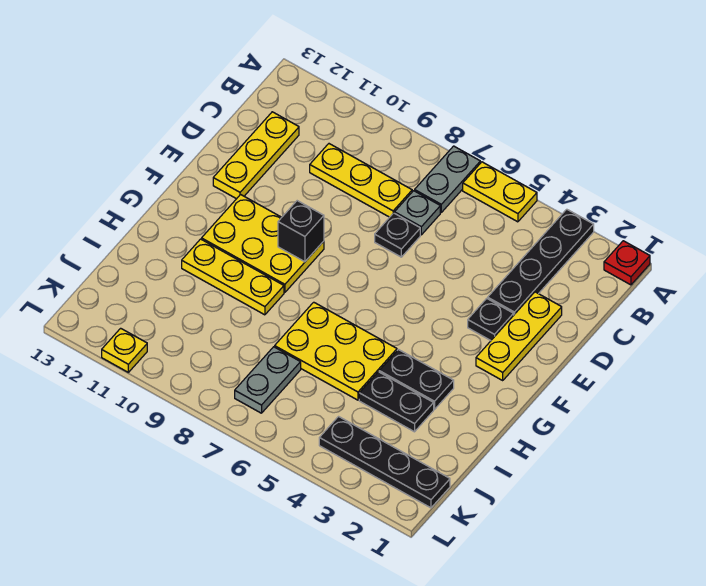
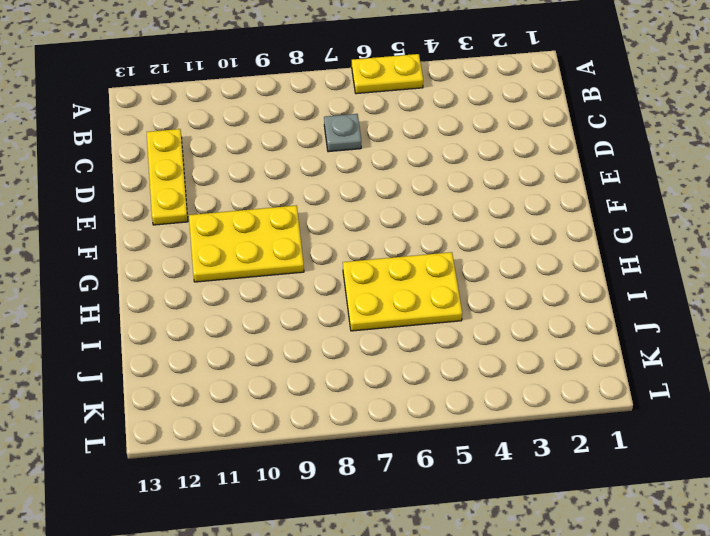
none -> red plate A1 level 1
none -> black plate A3:D3 level 1
none -> grey plate A7:B7 level 1

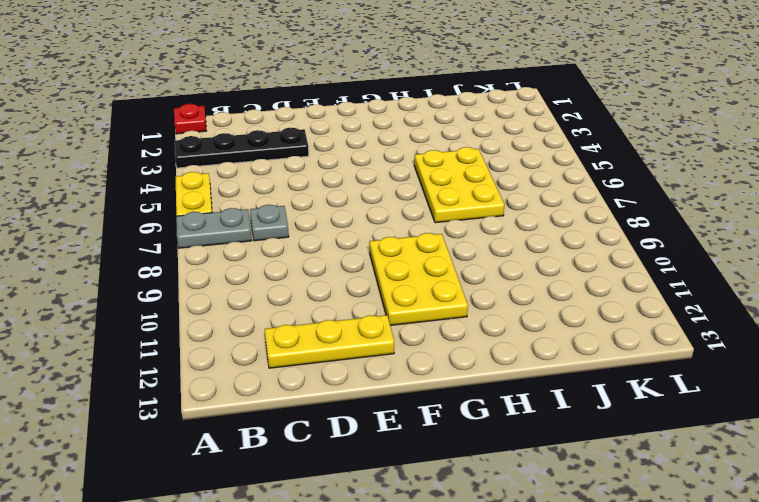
none -> yellow plate C8:C10 level 1
none -> yellow plate D2:F2 level 1
none -> black plate D7 level 1

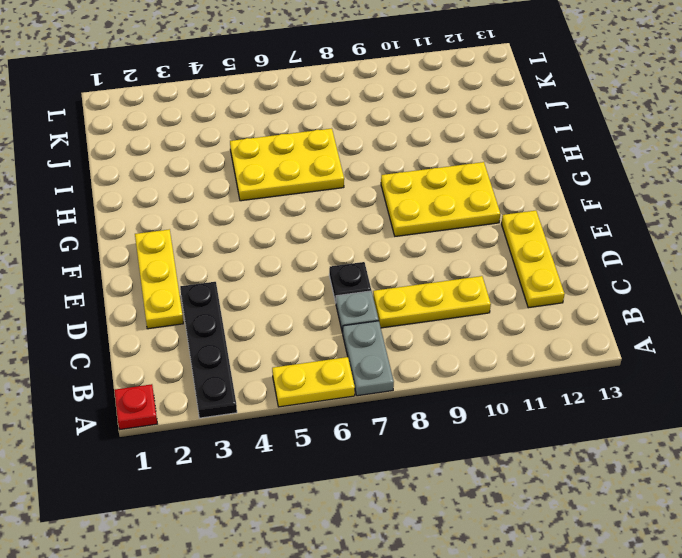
none -> black plate E3 level 1
none -> black plate H3:H4 level 1
none -> yellow plate H9:H11 level 1

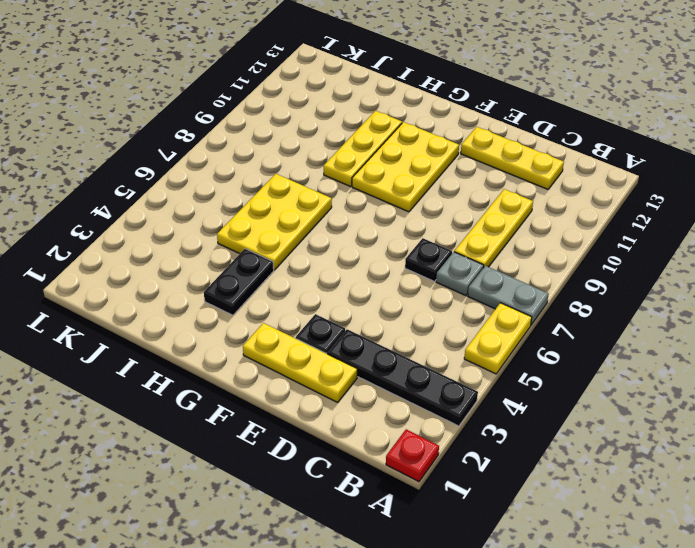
none -> black plate I3:I4 level 1
none -> grey plate J7:K7 level 1
none -> black plate K1:K4 level 1

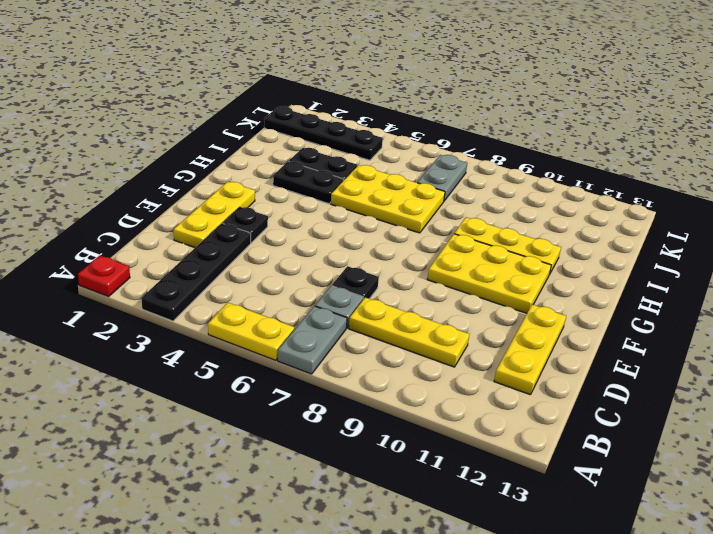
none -> yellow plate L11 level 1
none -> black brick F9 level 2

